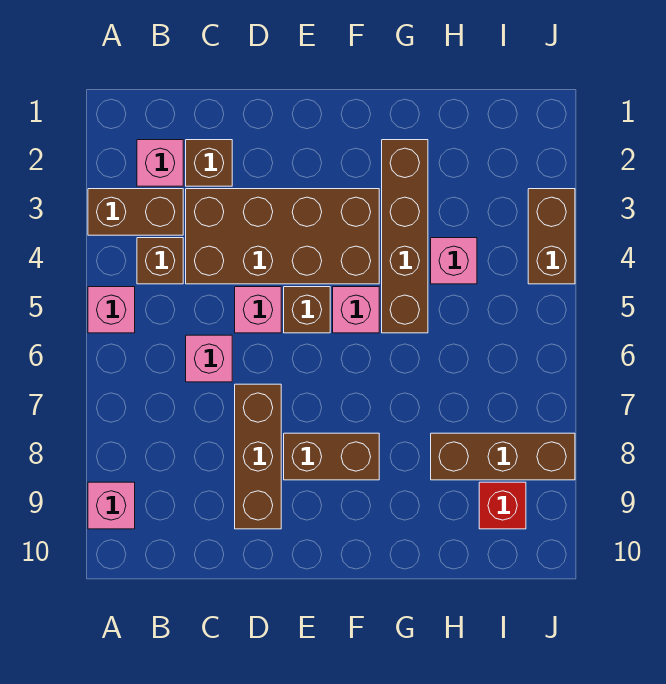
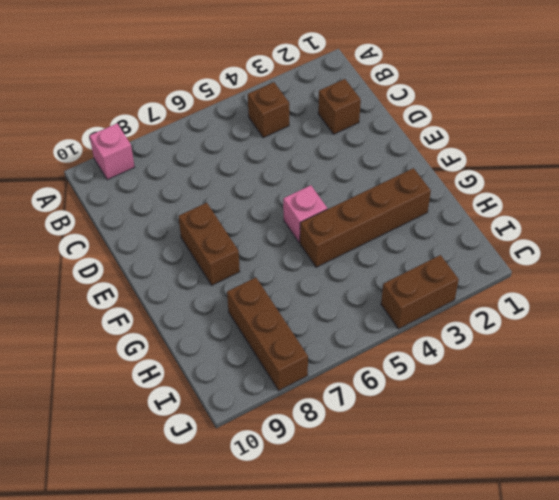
none -> brown brick A3:B3 level 1
none -> pink brick A5 level 1
none -> pink brick B2 level 1

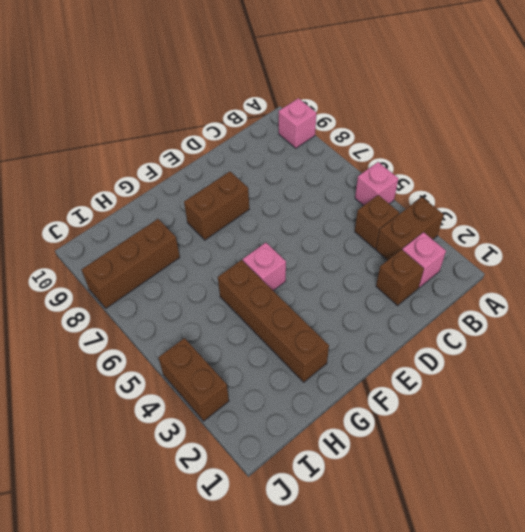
none -> brown brick C3:F4 level 1
none -> pink brick C6 level 1
none -> pink brick D5 level 1

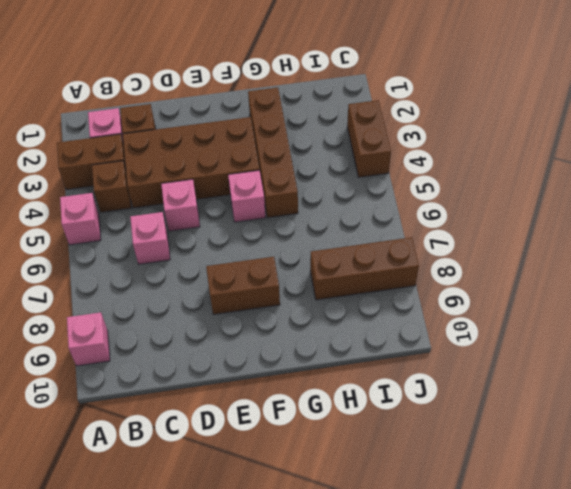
none -> brown brick D7:D9 level 1
none -> brown brick E5 level 1
none -> pink brick H4 level 1

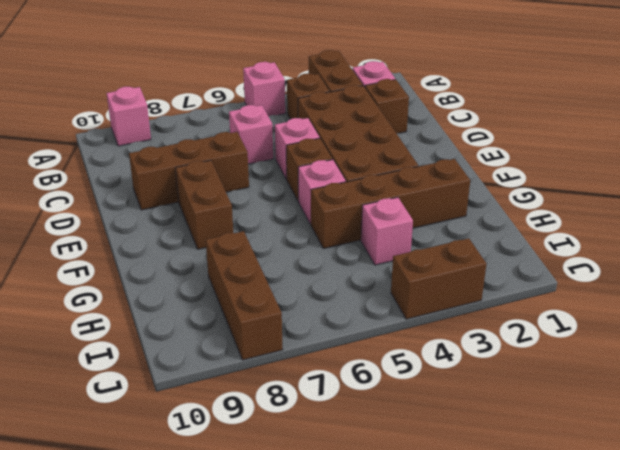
none -> red brick I9 level 1

